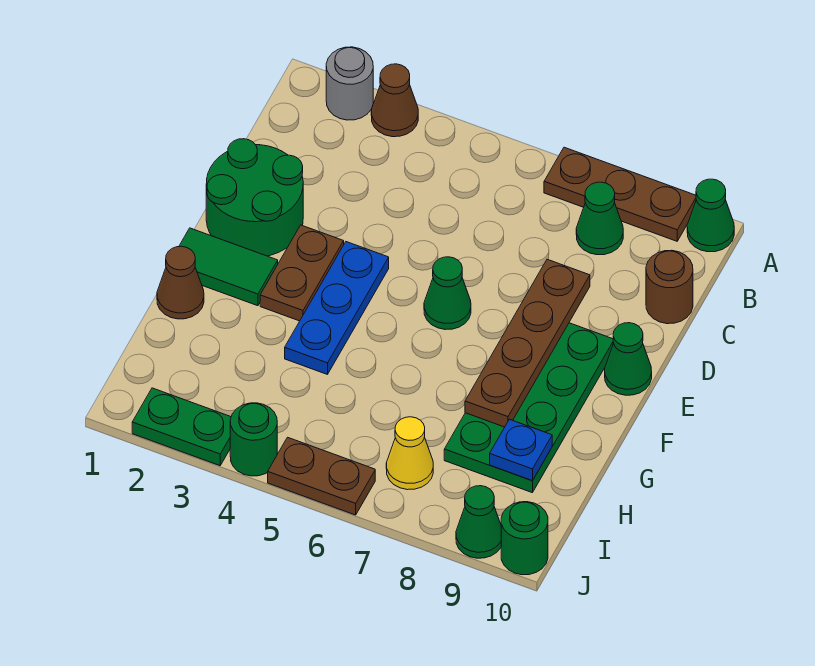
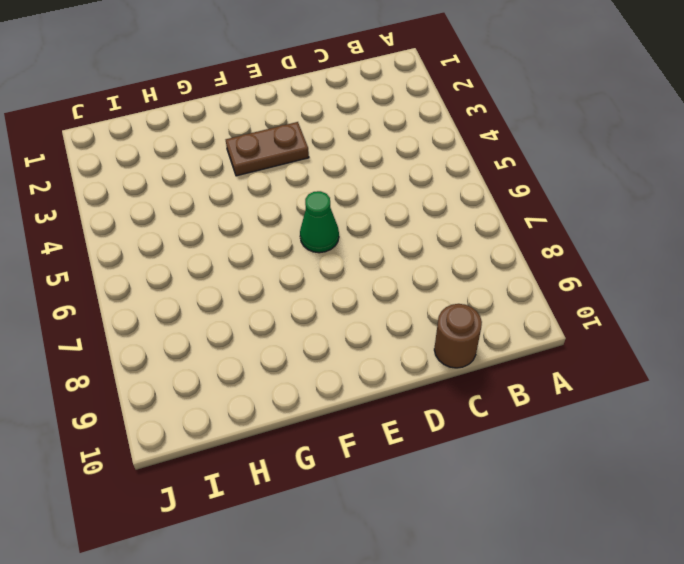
none -> grey round brick A2 level 1
none -> brown cone A3 level 1
none -> brown plate A7:A9 level 1

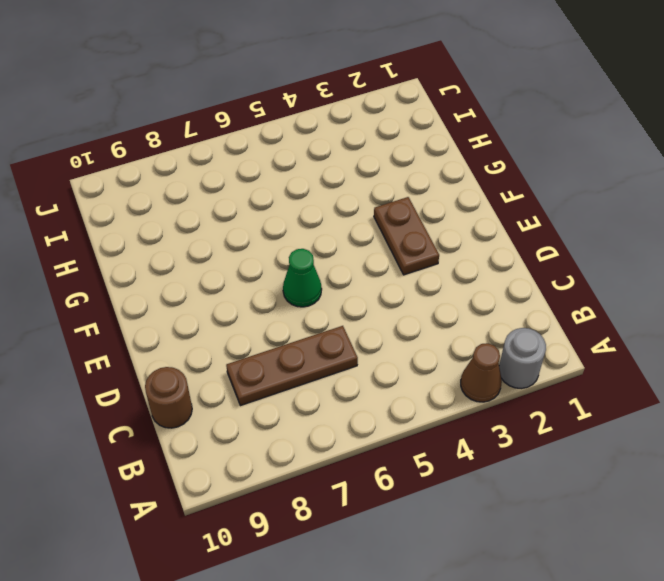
brown plate C6:C8 level 1 -> brown plate A7:A9 level 1
none -> green cone A10 level 1
none -> green cone B8 level 1
none -> green round brick D1:E2 level 1

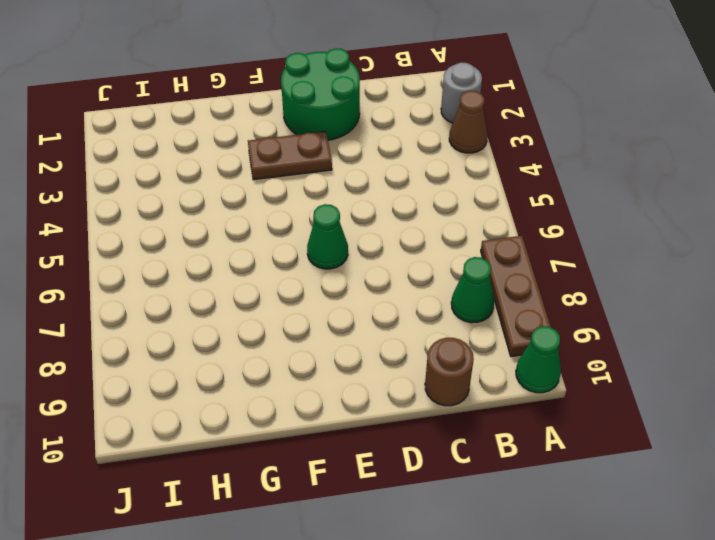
none -> blue plate E4:G4 level 1
none -> green plate E8:H9 level 1
none -> green cone E10 level 1

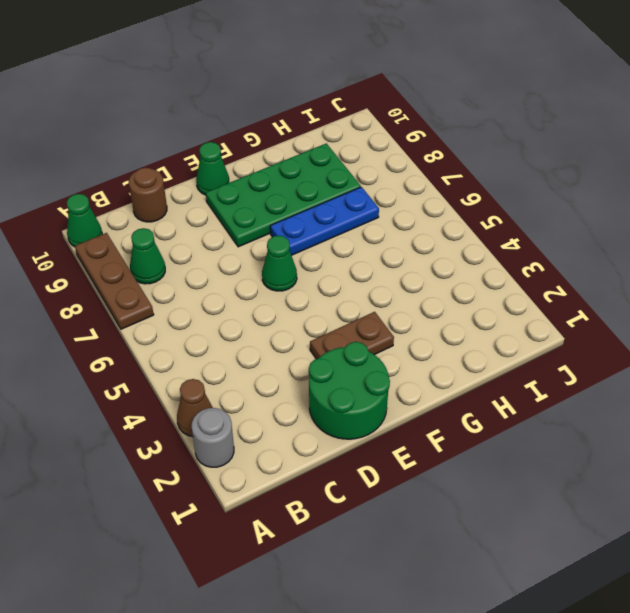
blue plate F7:H7 level 1 -> blue plate E4:G4 level 1
none -> green tile F1:F2 level 1
none -> brown cone G1 level 1
none -> yellow cone I7 level 1

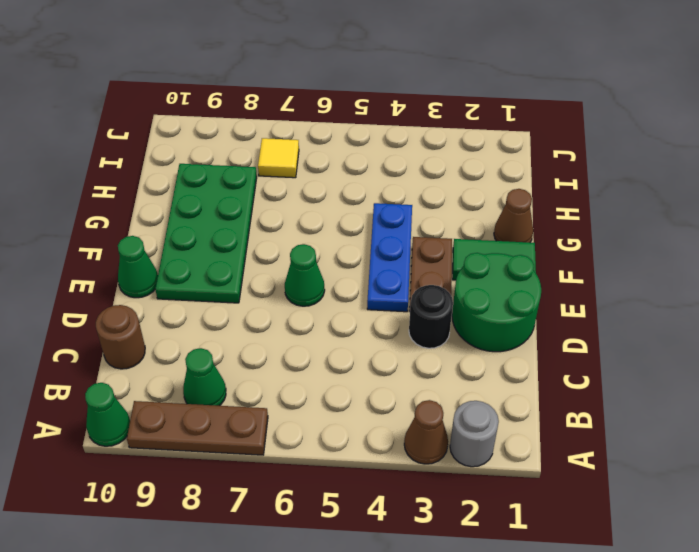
black round brick D3 level 1 -> none
yellow tile I7 level 1 -> yellow cone I7 level 1
none -> green plate J2:J3 level 1
none -> green round brick J4 level 1
none -> brown plate J5:J6 level 1

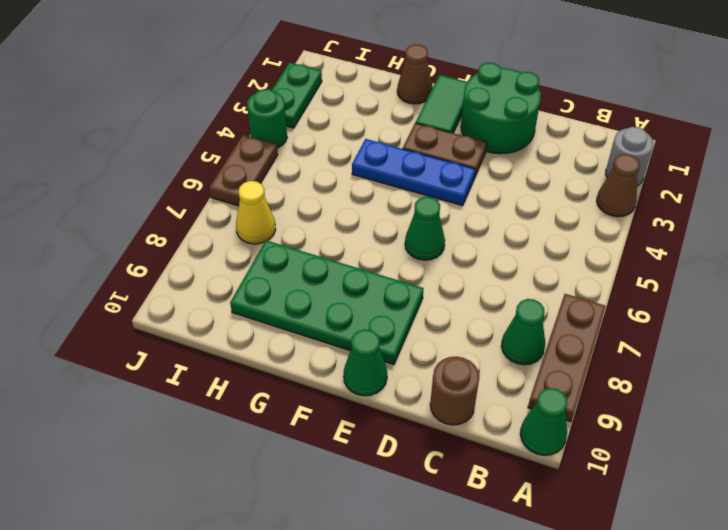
none -> green cone J9 level 1
none -> green round brick J10 level 1
none -> brown plate D8:G8 level 2

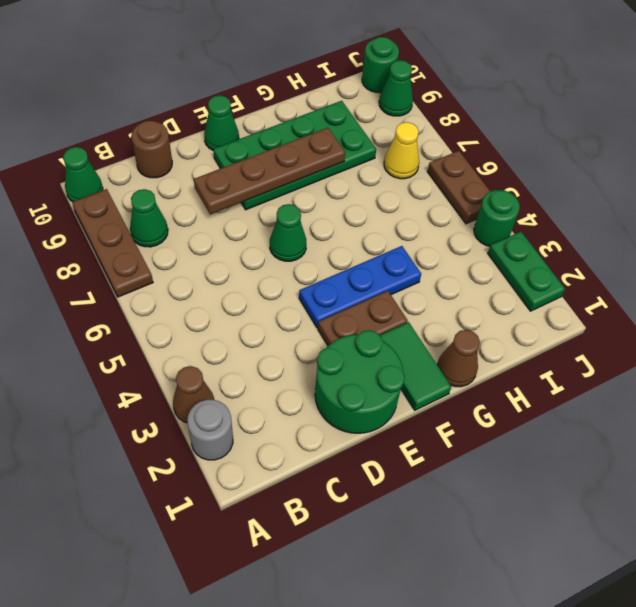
none -> blue plate H9 level 2

